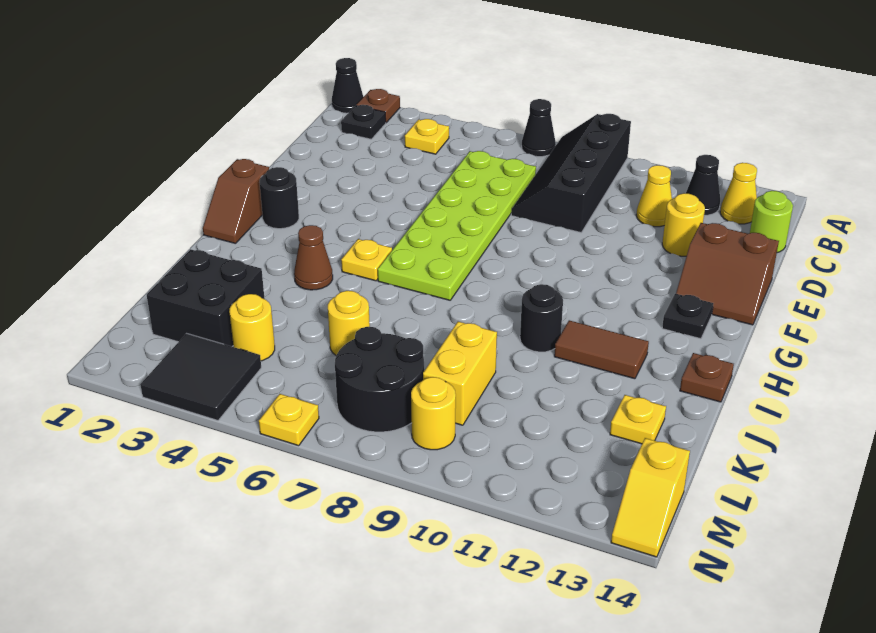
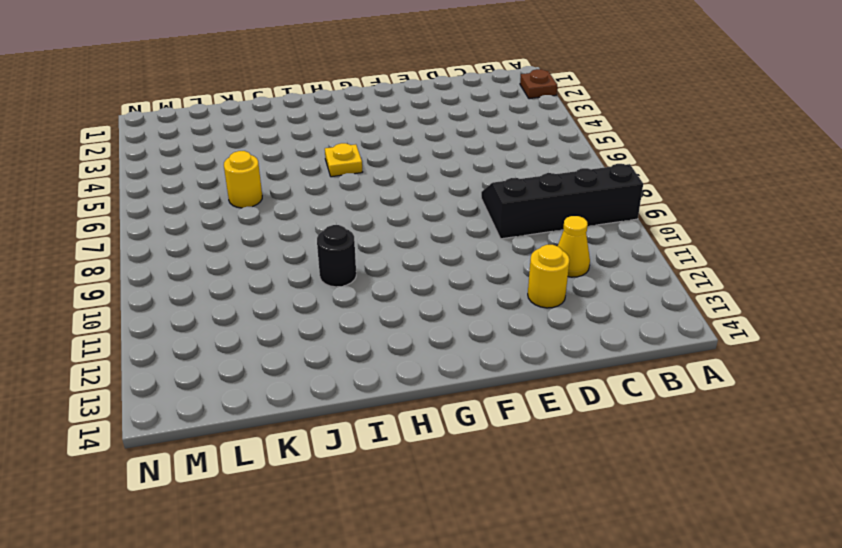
none -> black cone A1 level 1
none -> black cone A7 level 1
none -> black plate B2 level 1
none -> yellow plate B4 level 1

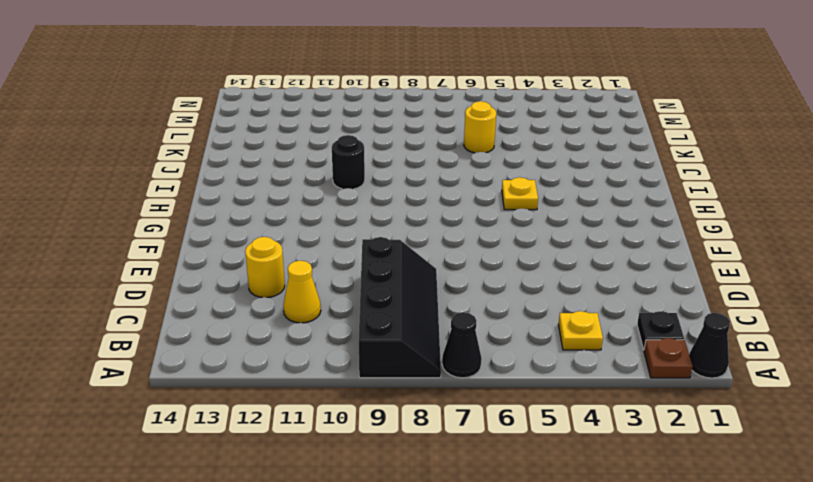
none -> black cone B12 level 1
none -> yellow cone B13 level 1
none -> lime plate C6:H7 level 1
none -> lime round brick C14 level 1

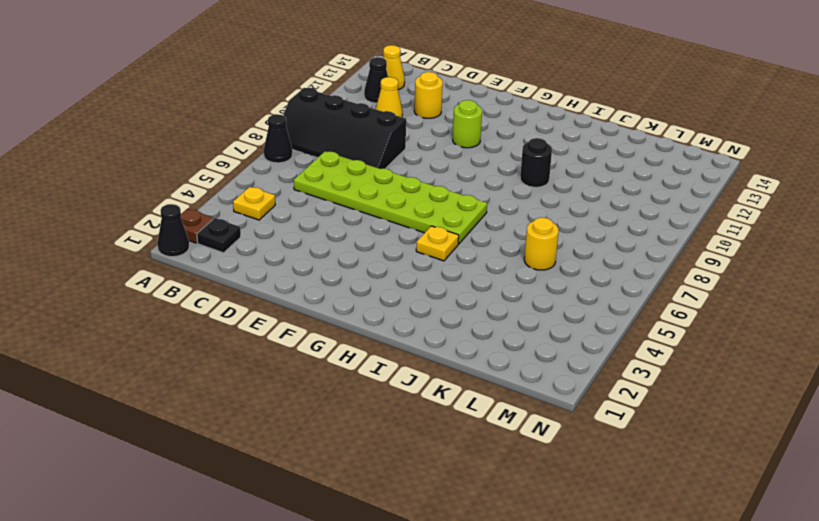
lime round brick F11 level 1 -> lime round brick C14 level 1
none -> brown slope E13:F14 level 1 top E
none -> brown slope G1:H1 level 1 top G
none -> black round brick G2 level 1
none -> black plate G13 level 1

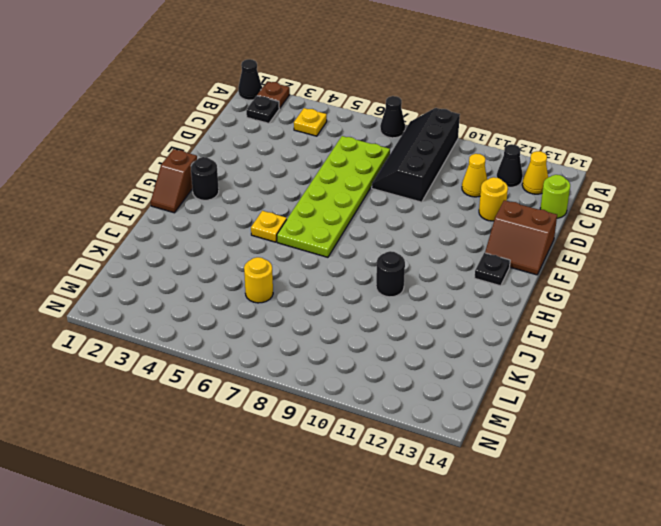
none -> brown cone I4 level 1
none -> brown tile I11:I12 level 1
none -> brown plate I14 level 1
none -> black brick K2:L3 level 1

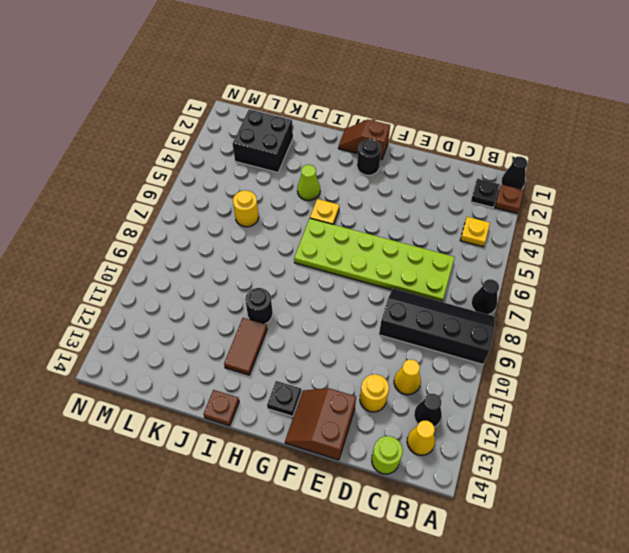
lime cone I4 level 1 -> brown cone I4 level 1
none -> yellow brick K9:L9 level 1
none -> yellow plate K13 level 1
none -> yellow round brick L4 level 1
none -> black round brick L7:M8 level 1

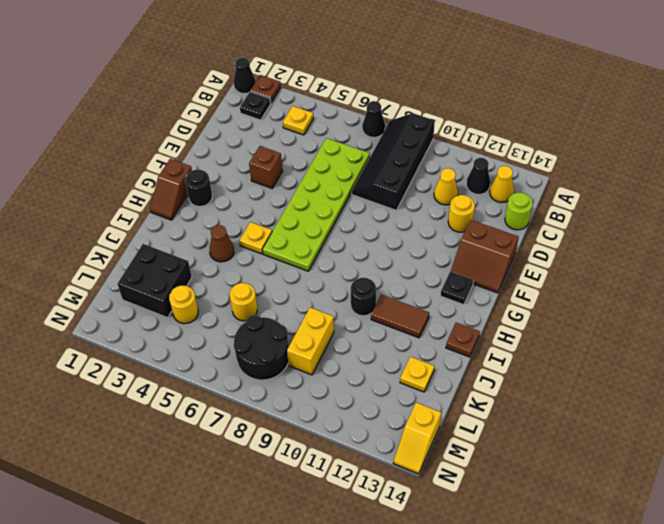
brown brick E4 level 1 -> none
none -> black tile M3:N4 level 1
none -> yellow round brick M9 level 1
none -> yellow plate N6 level 1

